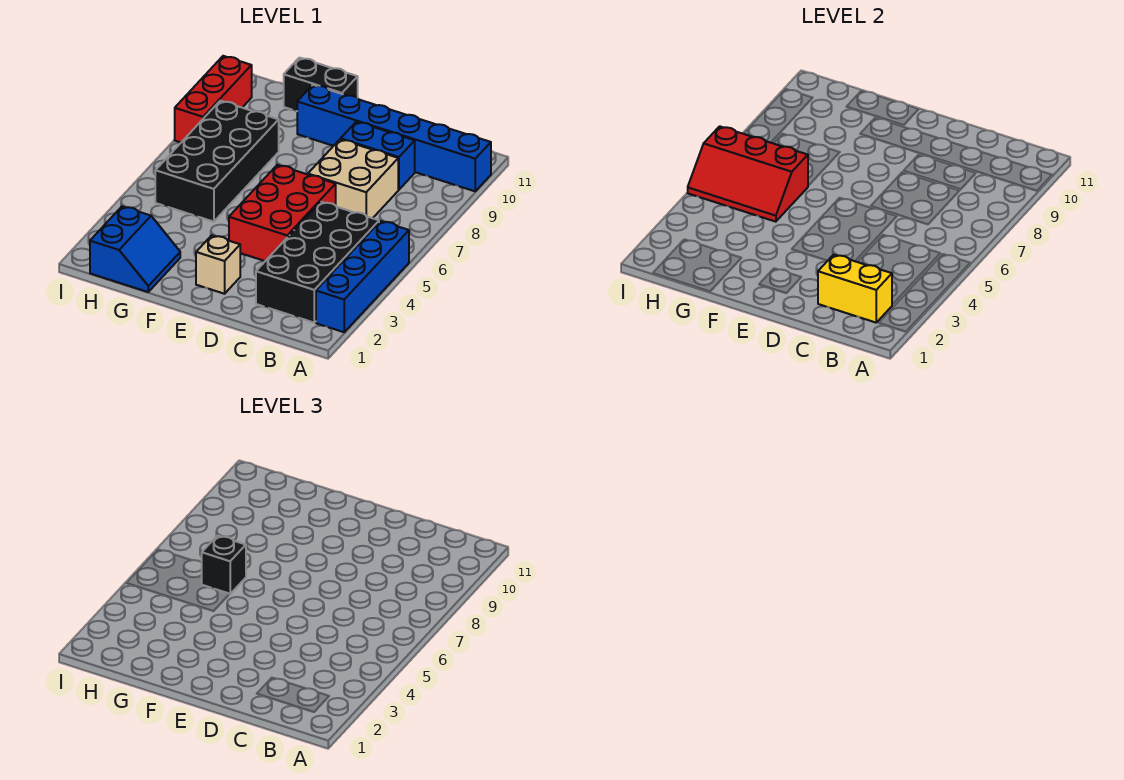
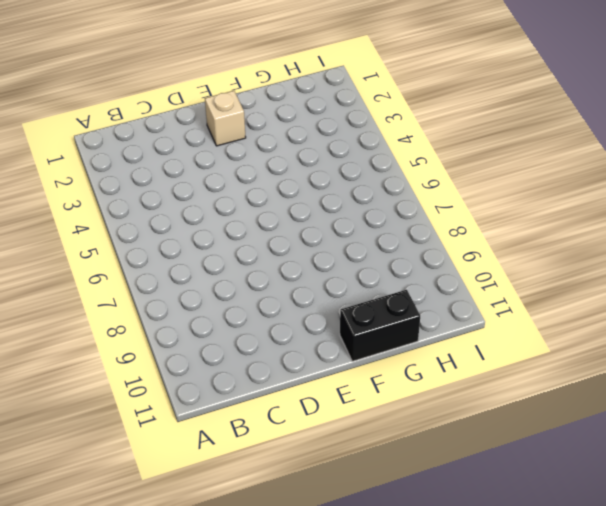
none -> blue brick A2:A5 level 1
none -> blue brick A10:F10 level 1
none -> black brick B2:C5 level 1

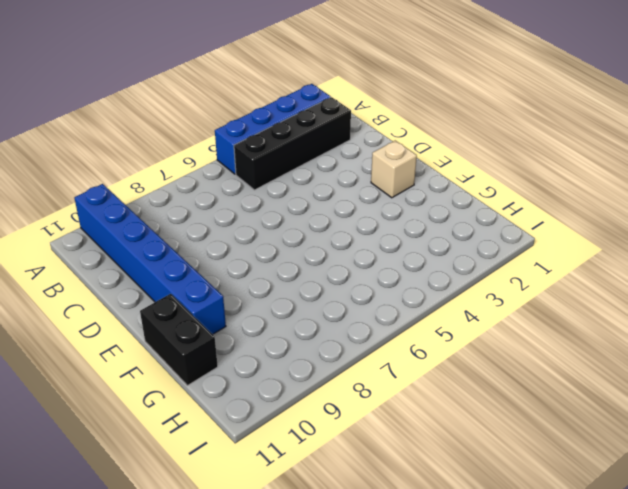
black brick B2:B5 level 1 -> black brick B2:C5 level 1
none -> tan brick C7:D8 level 1
none -> blue brick C9:D9 level 1
none -> red brick D4:E6 level 1

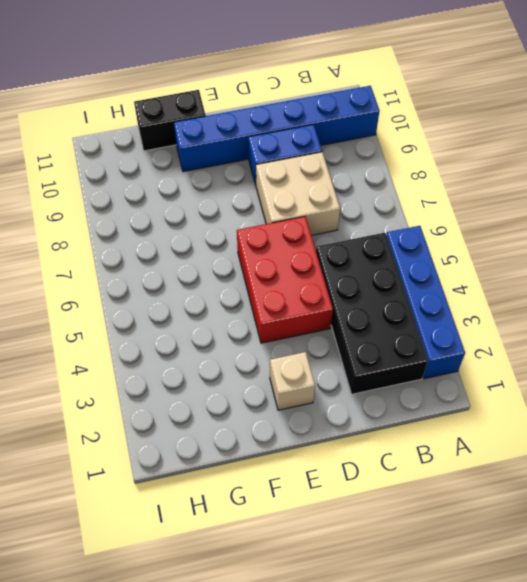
none -> blue slope G1:H2 level 1 top H
none -> black brick G5:H8 level 1
none -> red brick I8:I10 level 1

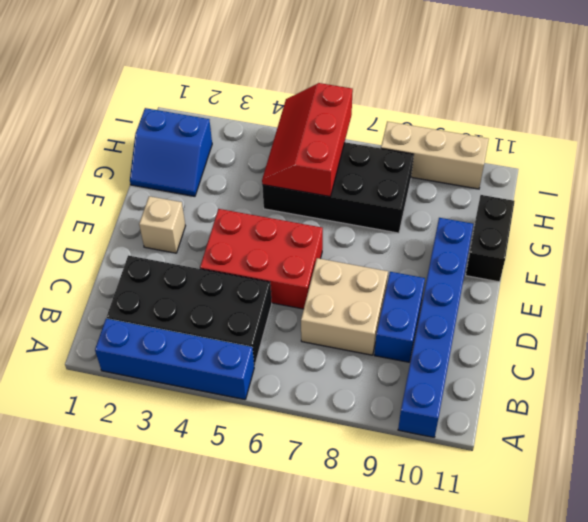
tan brick I8:I10 level 1 -> red brick I8:I10 level 1
none -> yellow brick B2:C2 level 2
none -> black brick G6 level 3

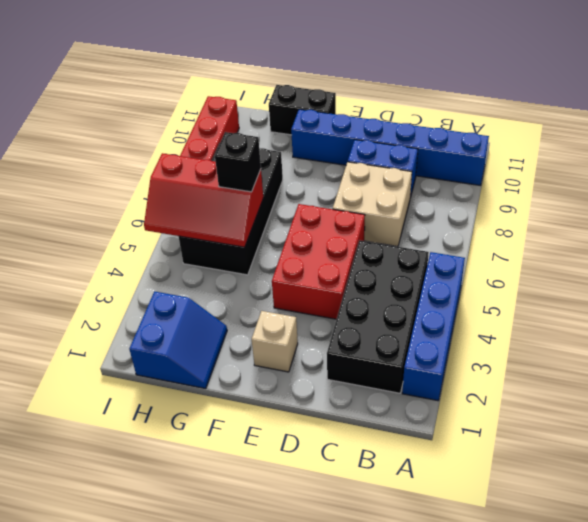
none -> yellow brick B2:C2 level 2

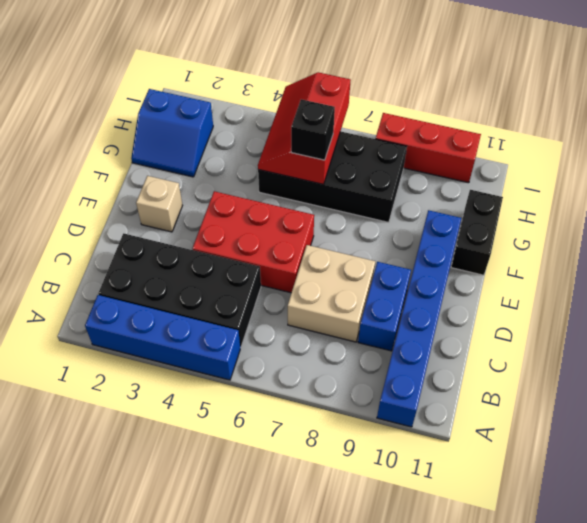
none -> yellow brick B2:C2 level 2

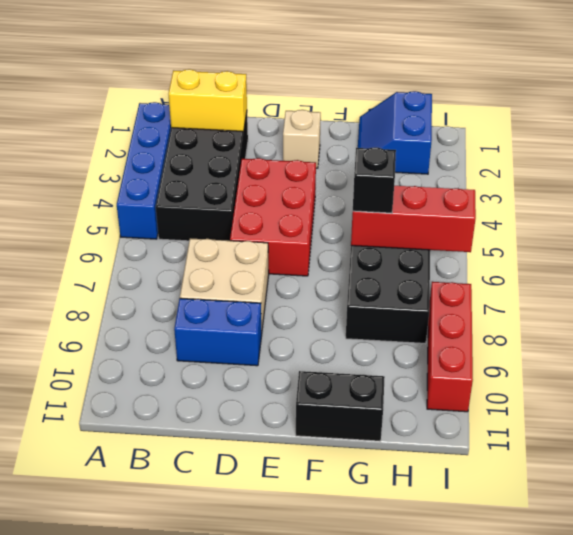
none -> blue brick A10:F10 level 1

